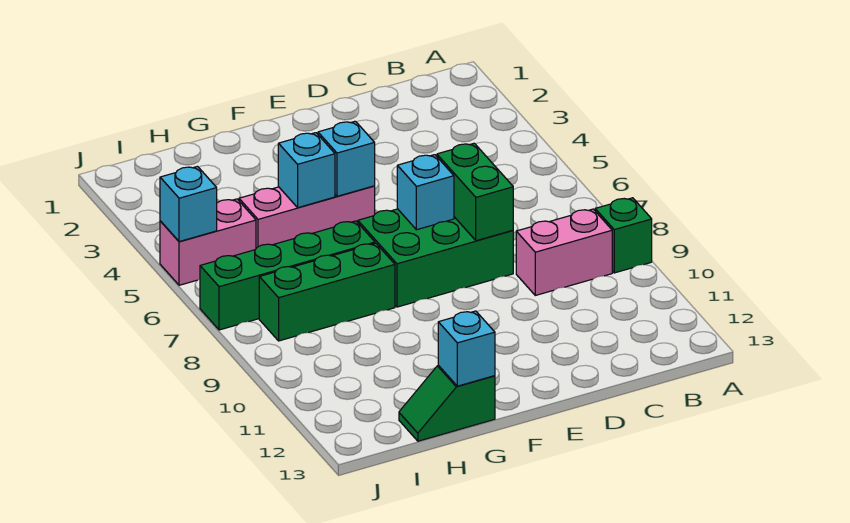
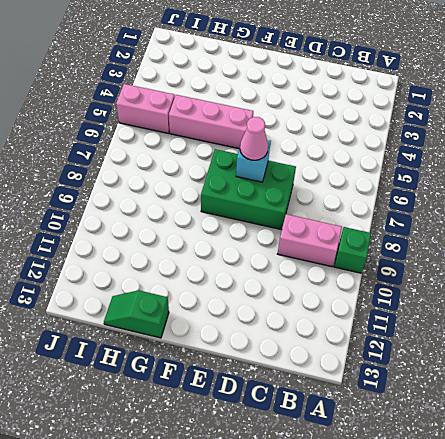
pink cone E7 level 3 -> none
none -> green brick G7:J7 level 1
none -> green brick G8:I8 level 1
none -> green brick D7:D8 level 2

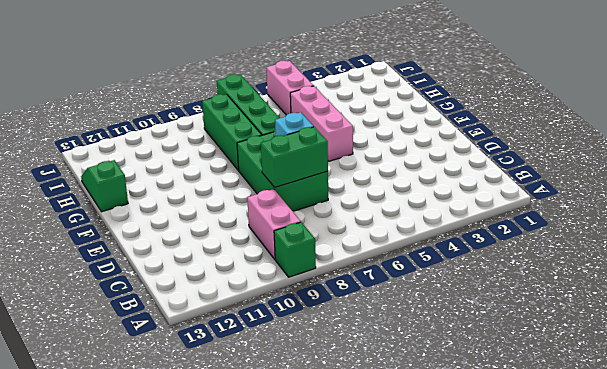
none -> cyan brick F5 level 2
none -> cyan brick G5 level 2
none -> cyan brick G13 level 2

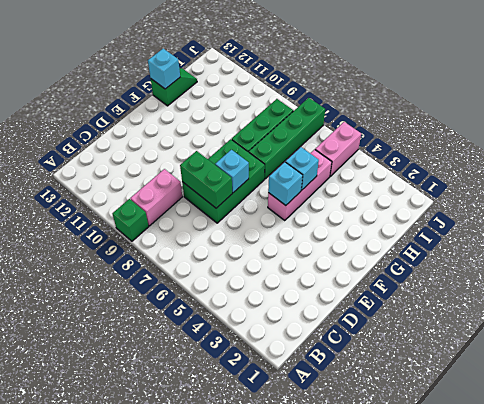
none -> cyan brick J5 level 2

